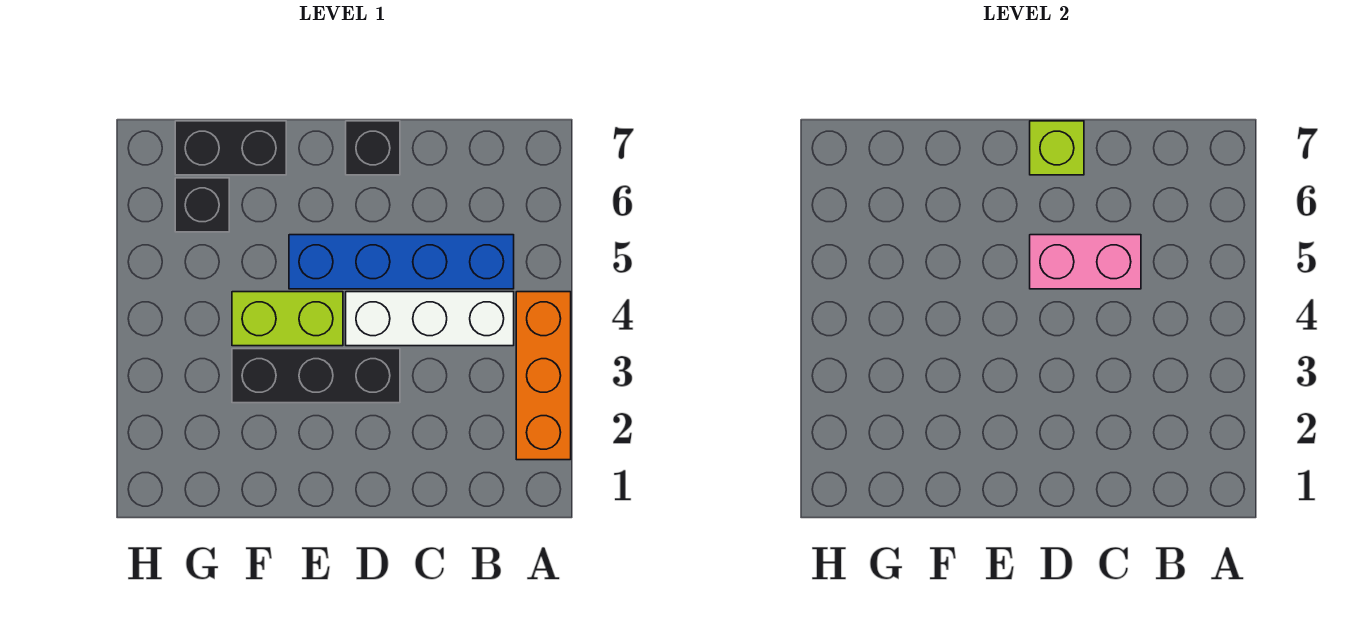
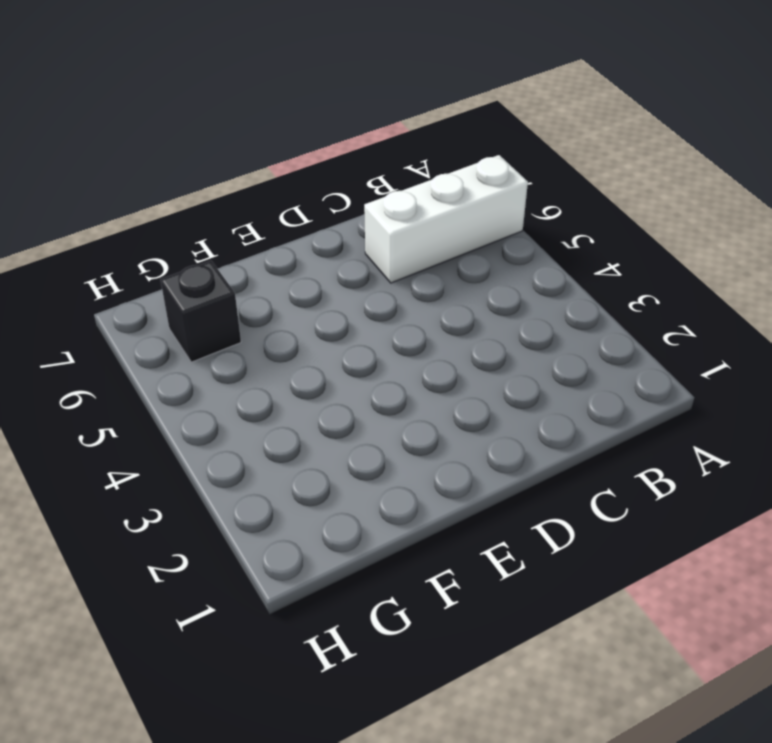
white brick A6:C6 level 1 -> white brick B4:D4 level 1
none -> orange brick A2:A4 level 1
none -> blue brick B5:E5 level 1

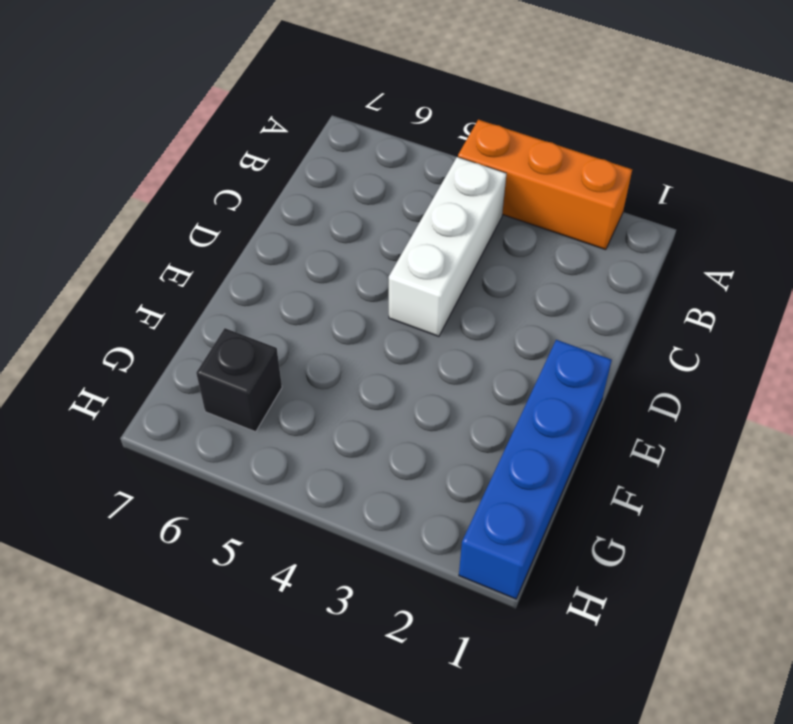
blue brick E1:H1 level 1 -> blue brick B5:E5 level 1
none -> black brick D3:F3 level 1
none -> black brick D7 level 1

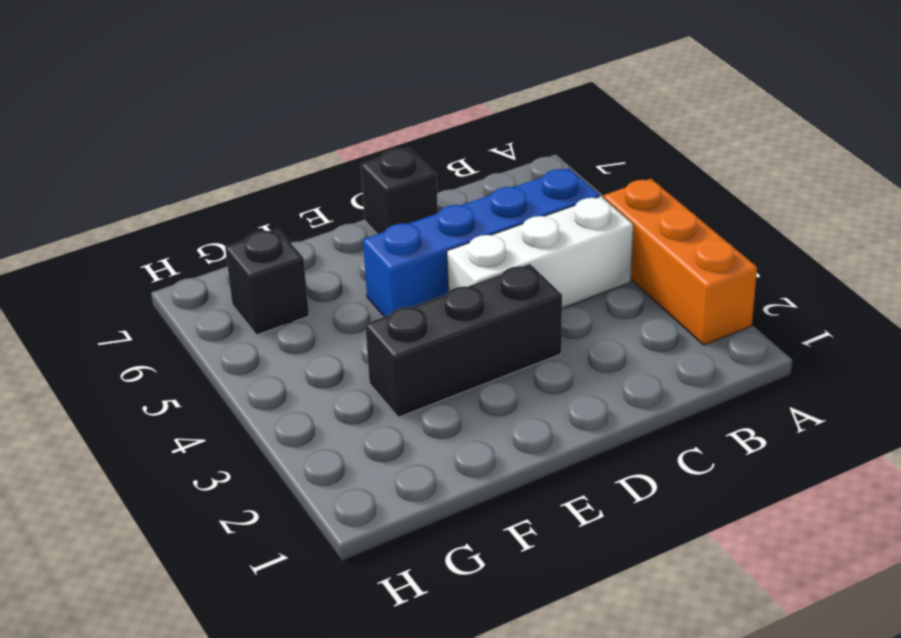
none -> lime brick E4:F4 level 1
none -> black brick F7:G7 level 1

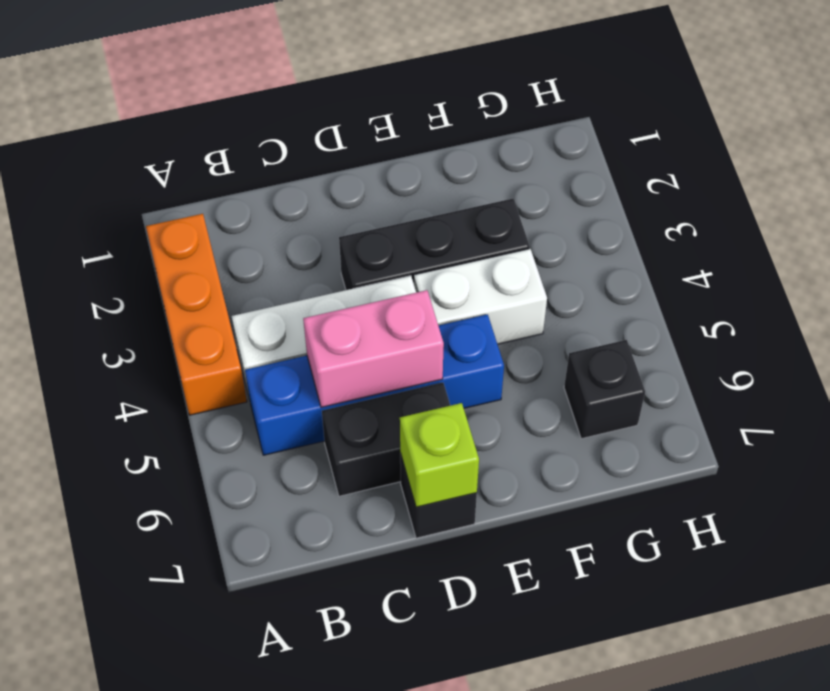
black brick C6:D6 level 1 -> black brick F7:G7 level 1
white brick E4:F4 level 1 -> lime brick E4:F4 level 1

